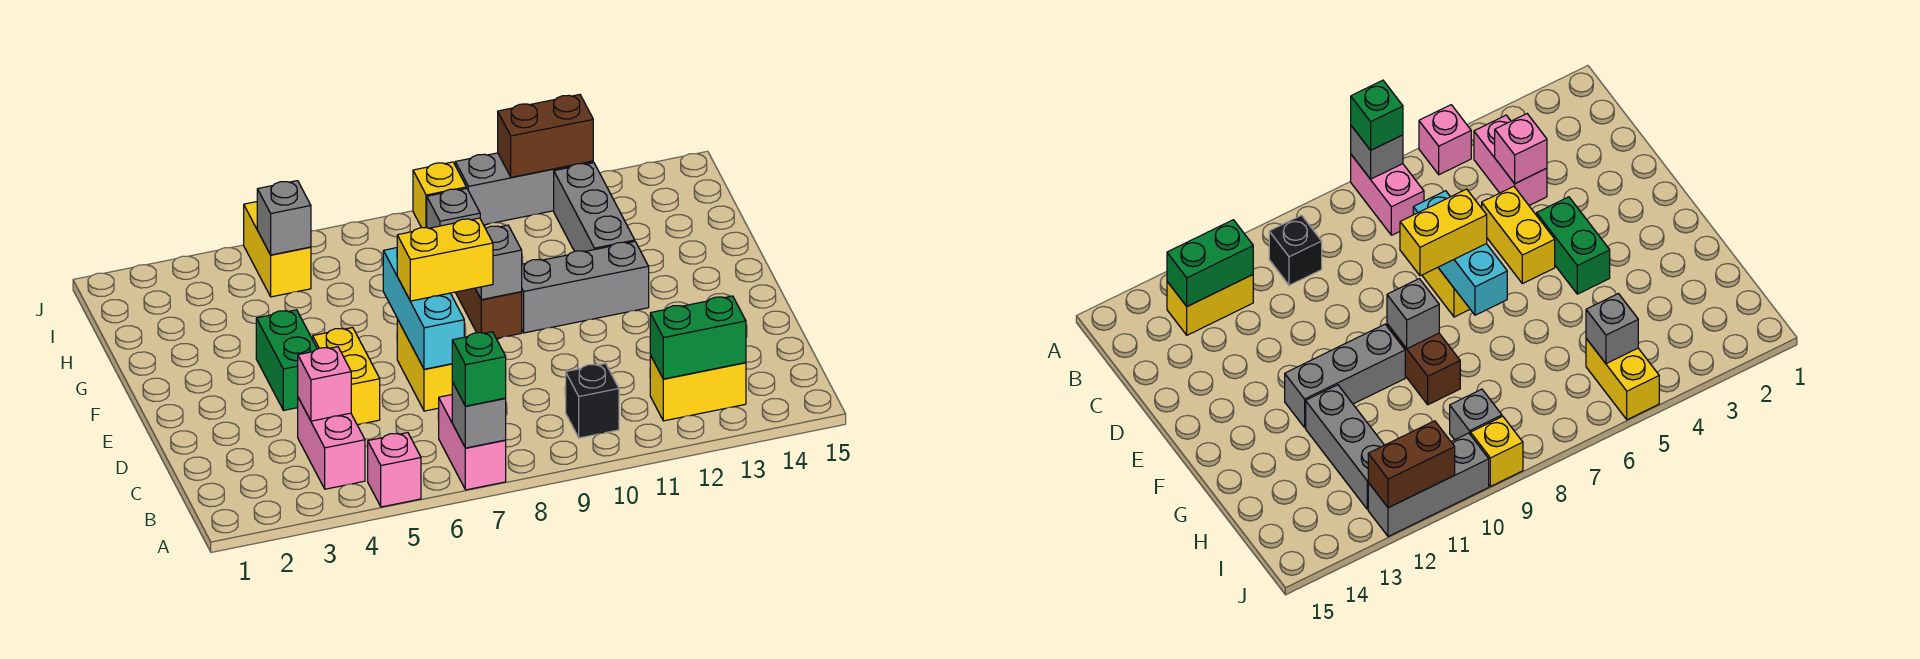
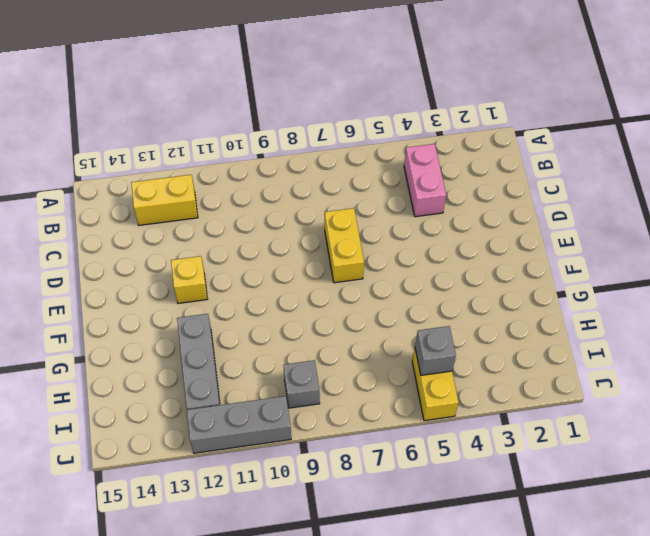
yellow brick E12 level 1 -> yellow brick J9 level 1
none -> pink brick A5 level 1
none -> pink brick A7:B7 level 1
none -> black brick B10 level 1

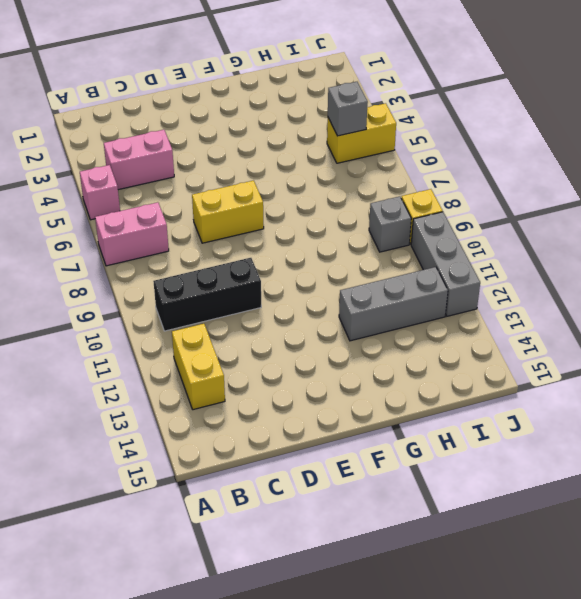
black brick B10:D10 level 1 -> black brick B10 level 1
none -> yellow brick D5:E5 level 1
none -> green brick E4:F4 level 1
none -> brown brick F9:G9 level 1

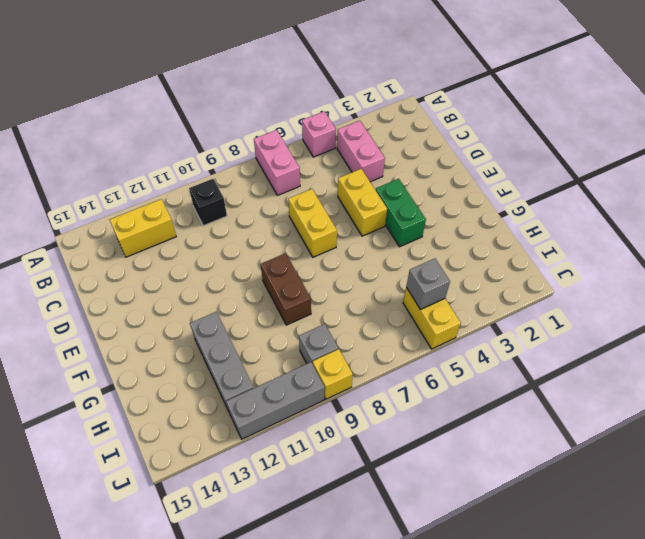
none -> grey brick F10:F12 level 1
none -> grey brick A7 level 2
none -> green brick B12:B13 level 2

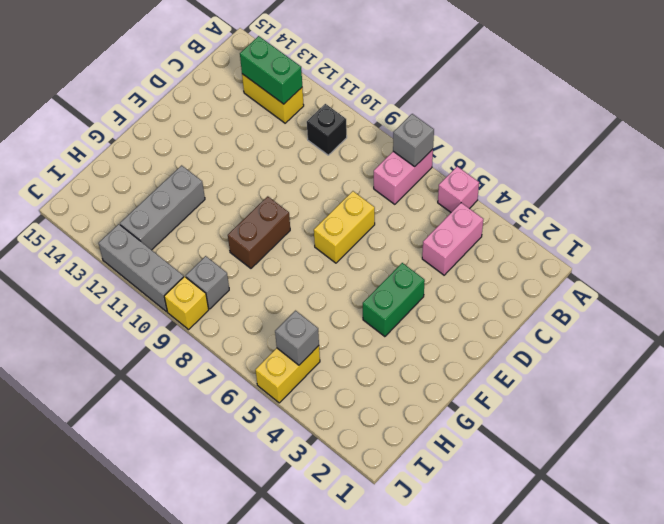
none -> yellow brick D5:E5 level 1
none -> grey brick F10:F12 level 1
none -> pink brick C4 level 2

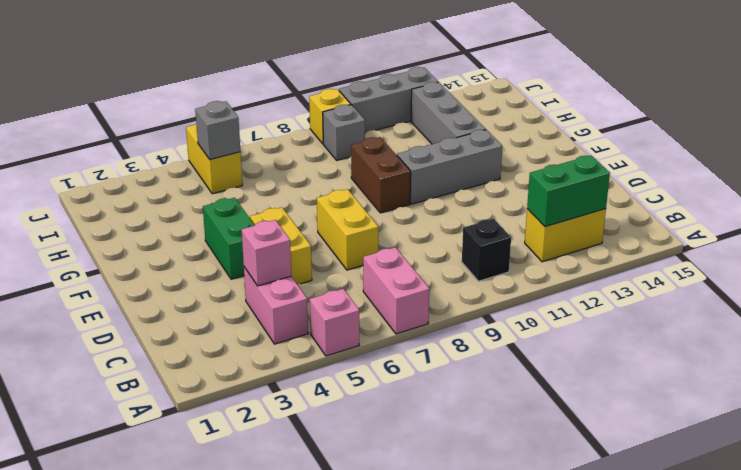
none -> grey brick A7 level 2
none -> cyan brick D7:F7 level 2
none -> grey brick F9 level 2

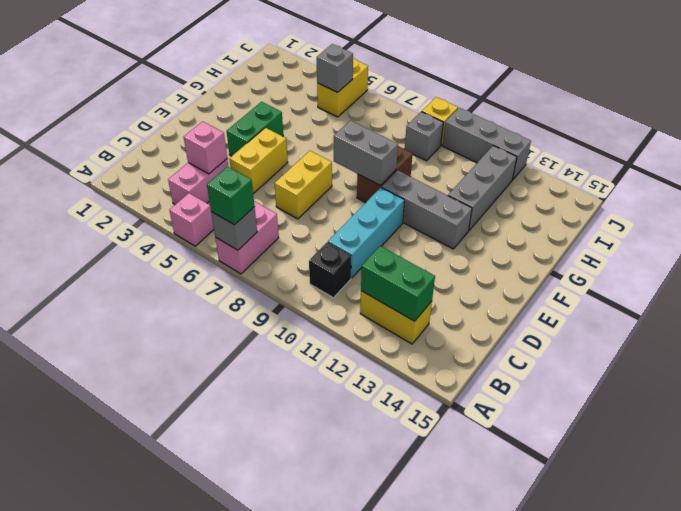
cyan brick C10:E10 level 1 -> cyan brick D7:F7 level 2
grey brick F8:F9 level 2 -> grey brick F9 level 2
none -> brown brick J11:J12 level 2
none -> yellow brick E7:E8 level 3

